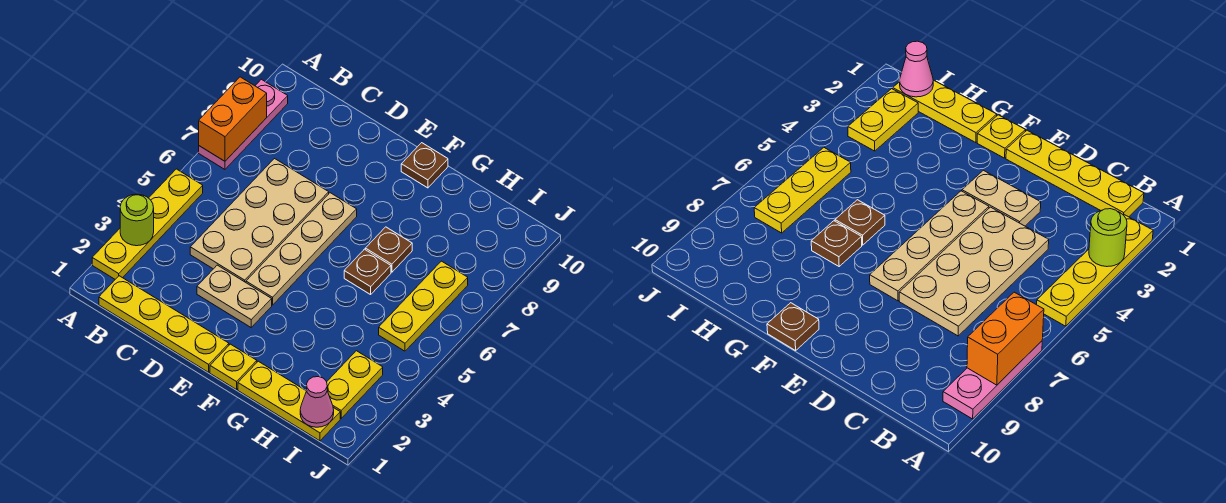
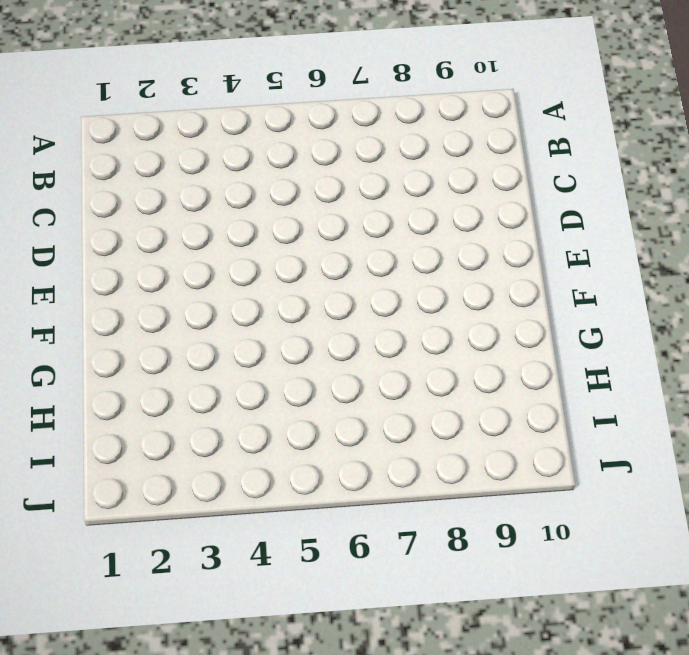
none -> yellow plate A2:A5 level 1
none -> pink plate A7:A9 level 1
none -> yellow plate B1:E1 level 1

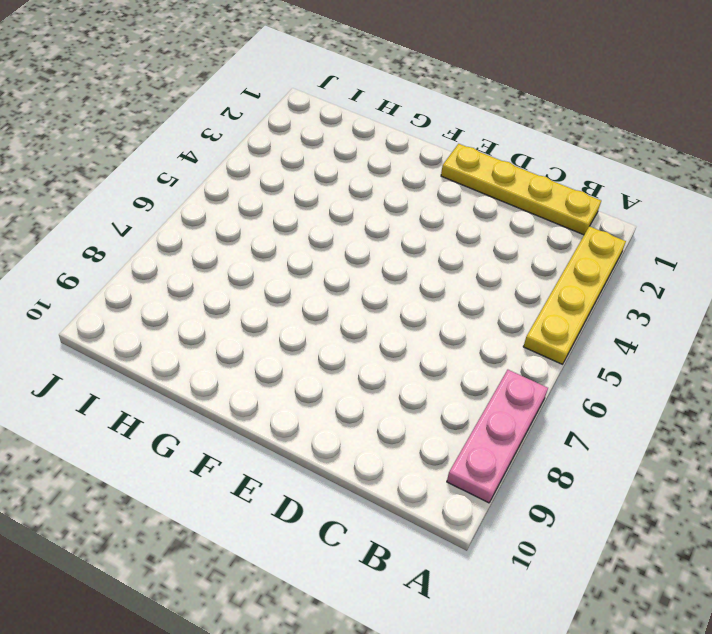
none -> tan plate C4:D7 level 1
none -> tan plate D3:E3 level 1
none -> tan plate E4:E7 level 1

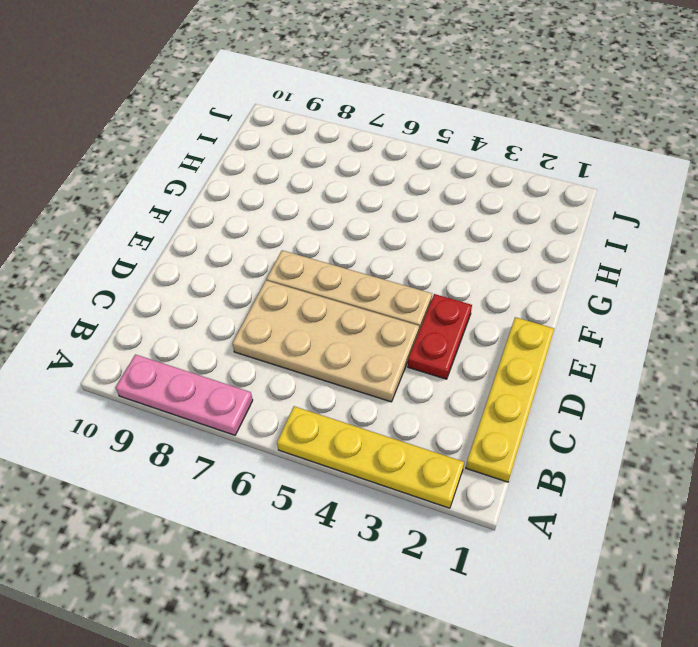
red plate D3:E3 level 1 -> tan plate D3:E3 level 1
none -> yellow plate F1 level 1
none -> brown plate F10 level 1
none -> yellow plate G1:I1 level 1

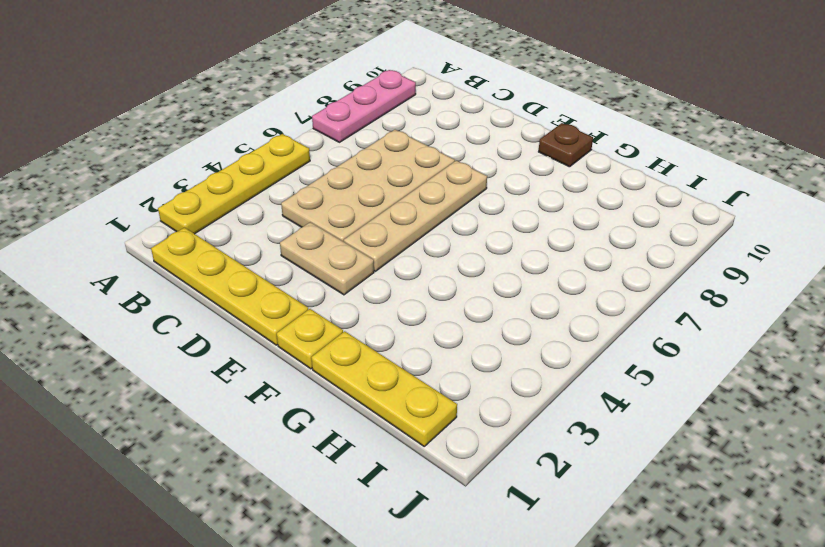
none -> brown plate G6 level 1
none -> brown plate G7 level 1
none -> yellow plate I2:I3 level 1

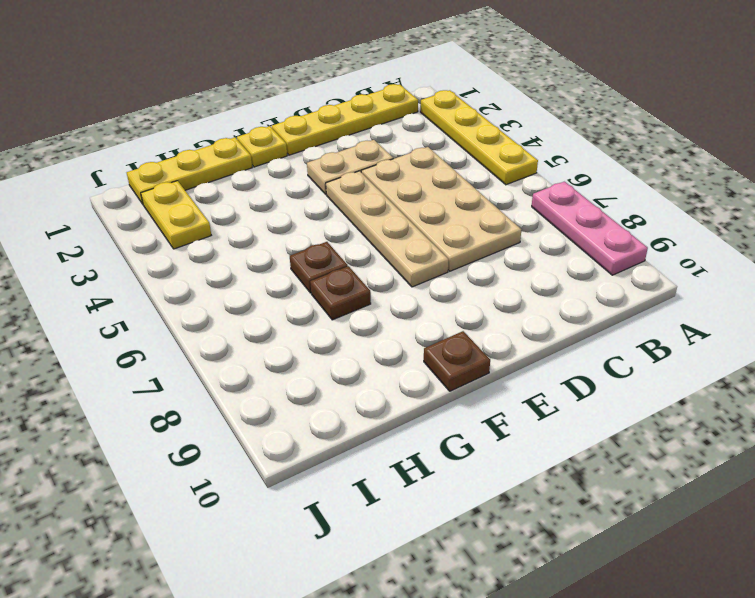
none -> yellow plate I5:I7 level 1
none -> lime round brick A3 level 2
none -> orange brick A7:A8 level 2

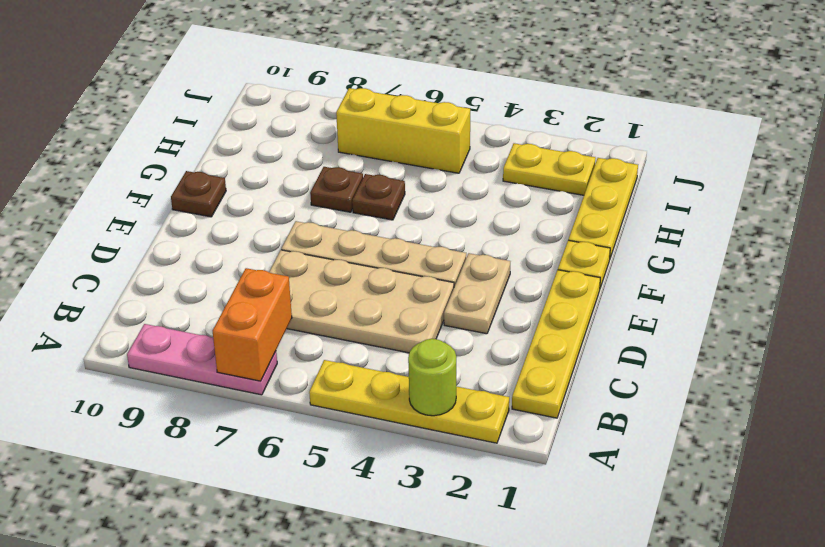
orange brick A7:B7 level 2 -> orange brick A7:A8 level 2
yellow brick I5:I7 level 1 -> yellow plate I5:I7 level 1
none -> pink cone I1 level 2

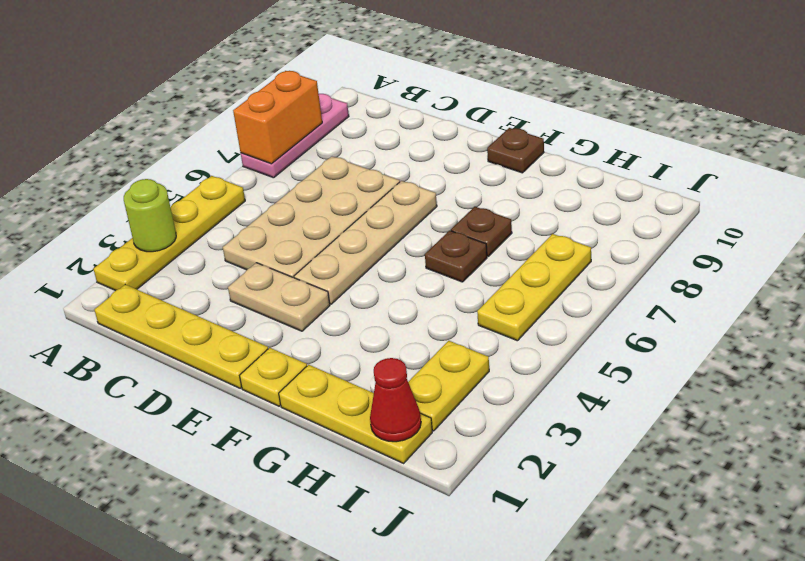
red cone I1 level 2 -> pink cone I1 level 2

